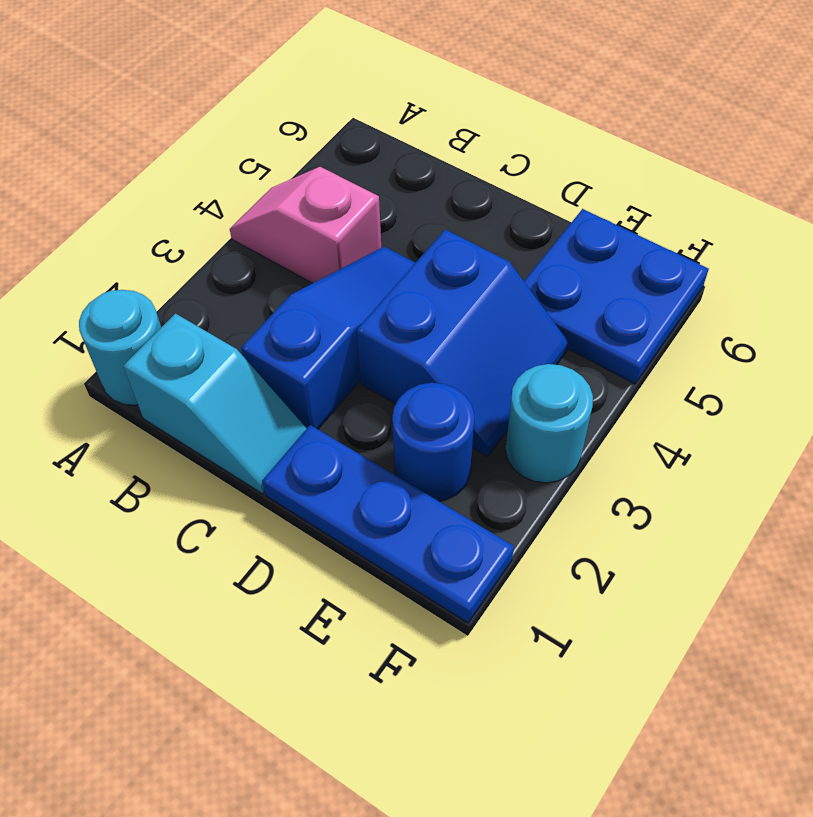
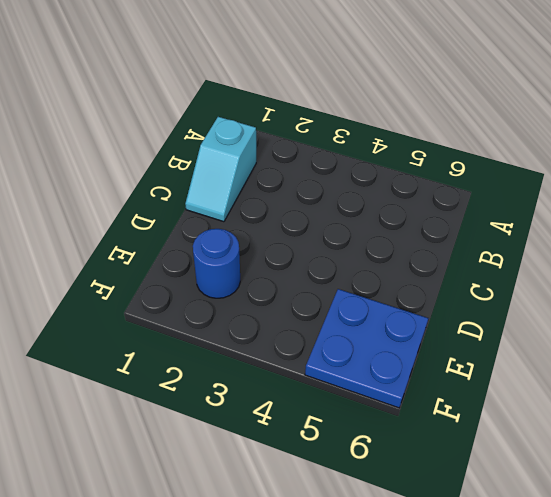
none -> cyan round brick A1 level 1
none -> pink slope A4:B4 level 1 top B

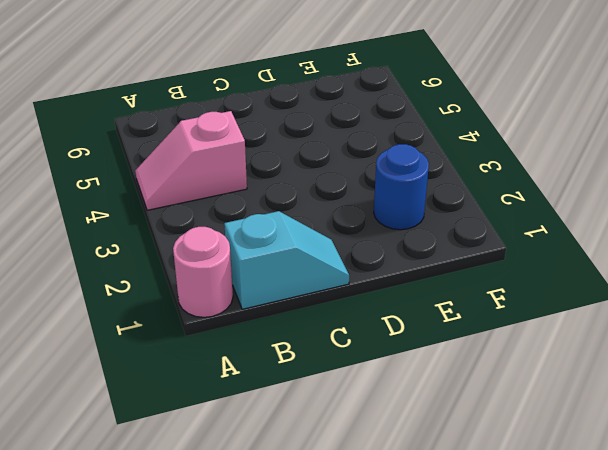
pink round brick A1 level 1 -> cyan round brick A1 level 1
none -> blue slope C2:C4 level 1 top 2
none -> blue plate D1:F1 level 1

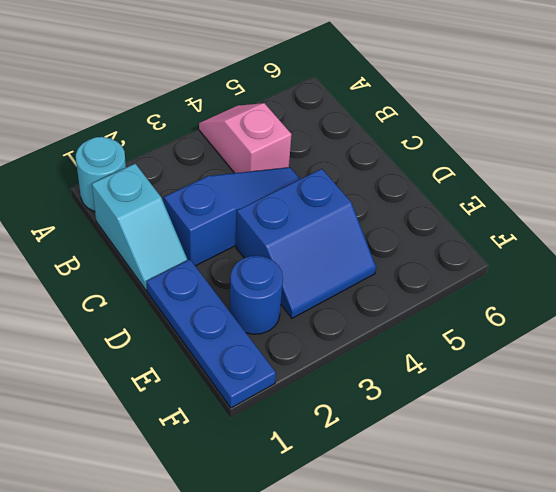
none -> blue plate E5:F6 level 1
none -> cyan round brick F3 level 1

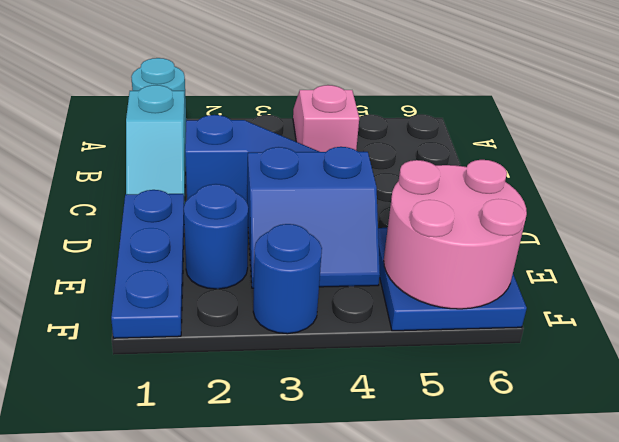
pink round brick E5:F6 level 2 -> none
blue round brick F3 level 1 -> cyan round brick F3 level 1

